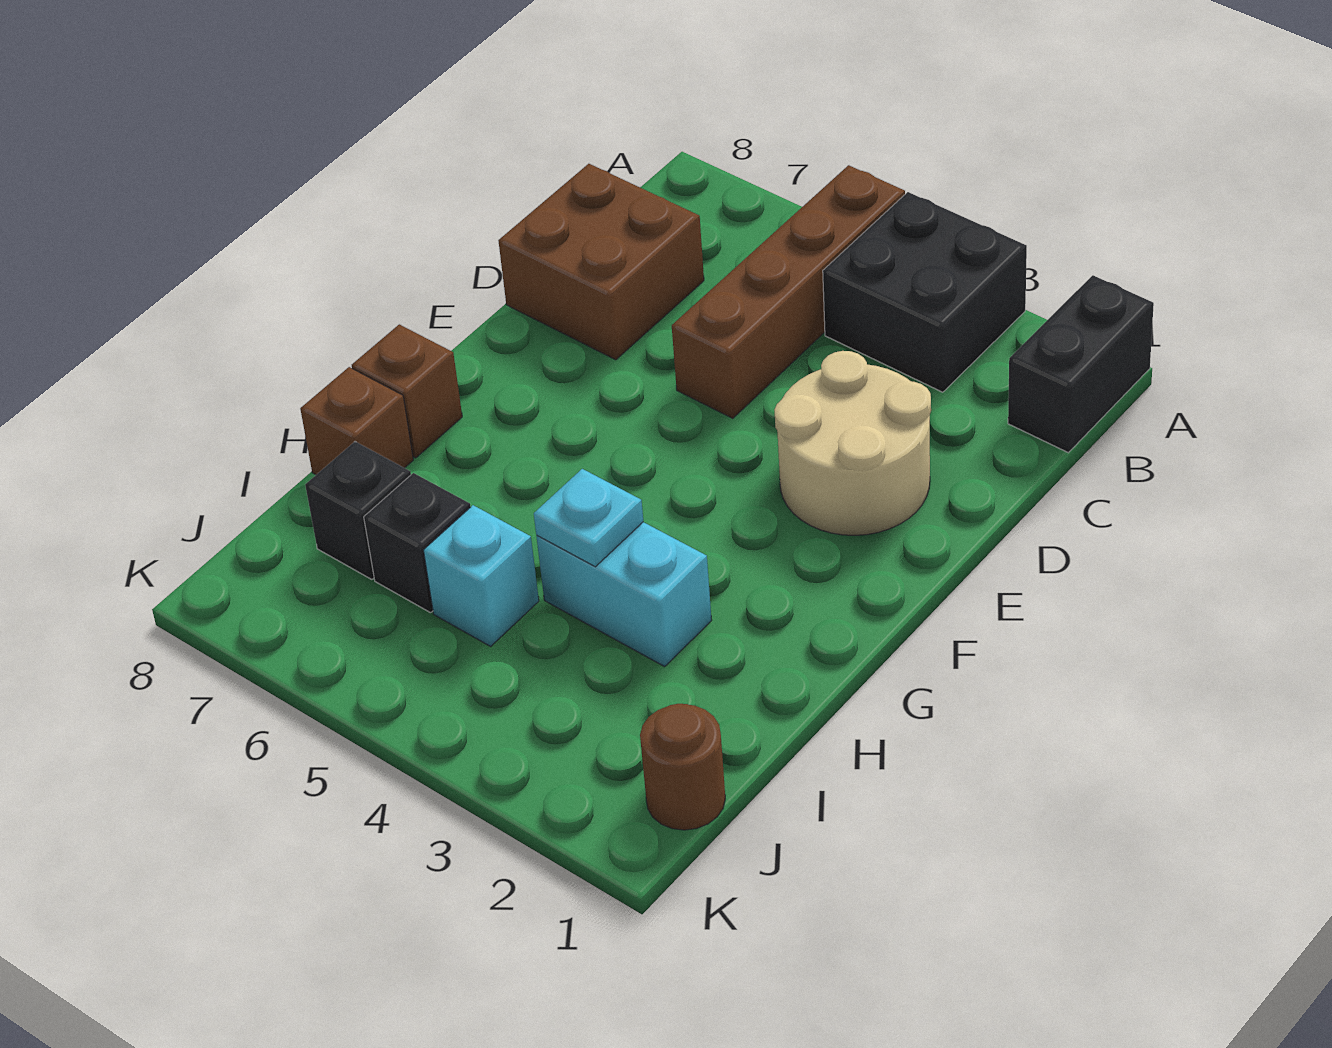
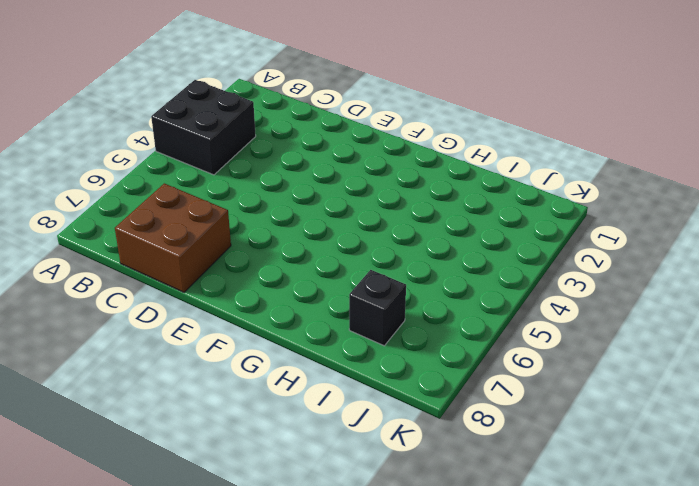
none -> black brick A1:B1 level 1
none -> brown brick A5:D5 level 1
none -> tan round brick D2:E3 level 1

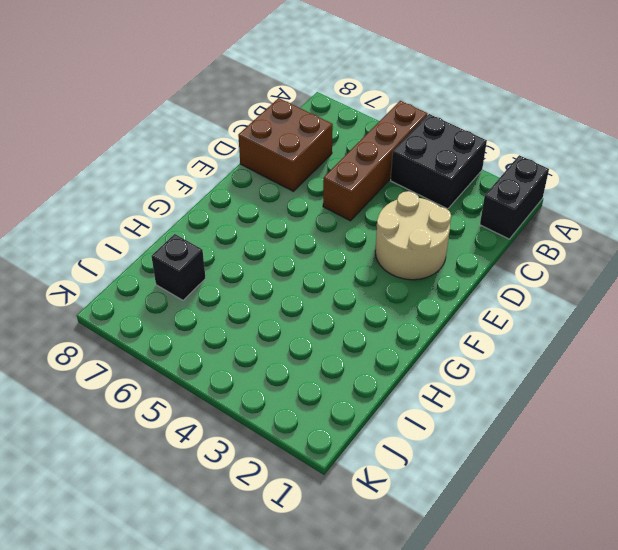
none -> brown brick G8 level 1
none -> cyan brick H3:H4 level 1
none -> brown brick H8 level 1

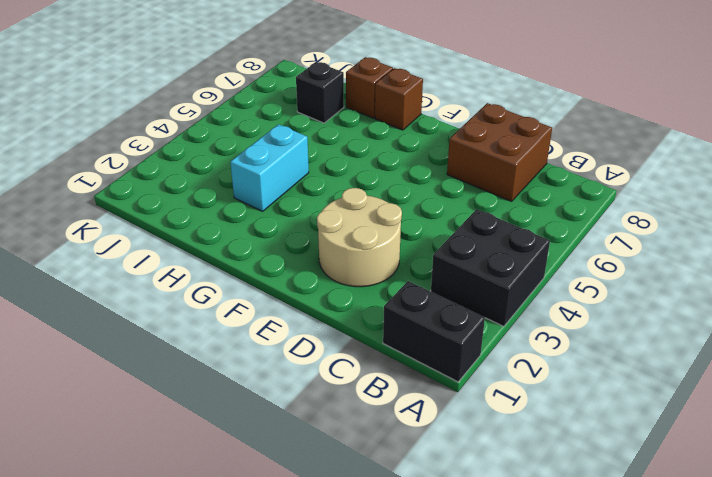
none -> brown brick A5:D5 level 1
none -> cyan brick I5 level 1
none -> black brick I6 level 1

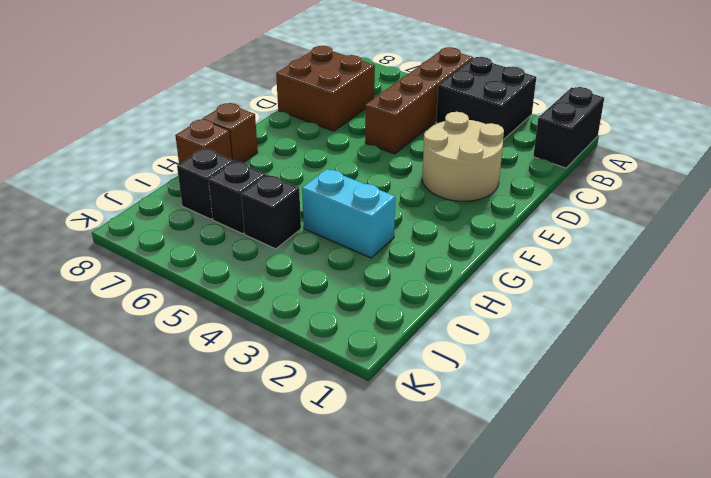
black brick I5 level 1 -> cyan brick I5 level 1
none -> brown round brick J1 level 1
none -> cyan plate H4 level 2

